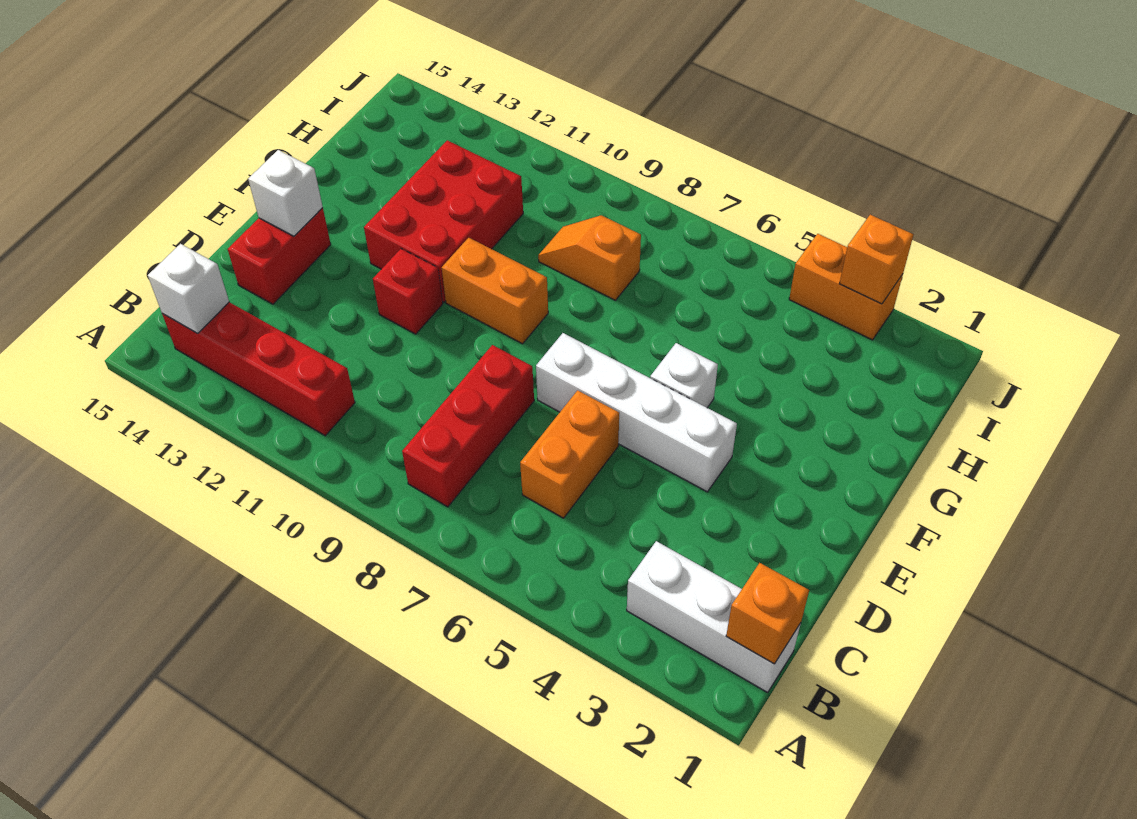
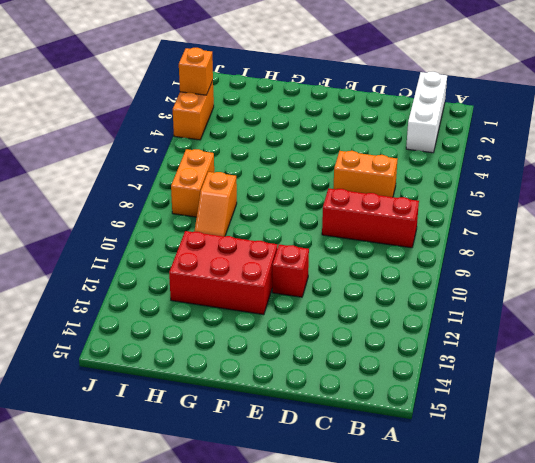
orange brick I7:I8 level 1 -> orange brick F9:F10 level 1
none -> red brick B11:B14 level 1
none -> red brick D14:E14 level 1
none -> white brick E4:E7 level 1

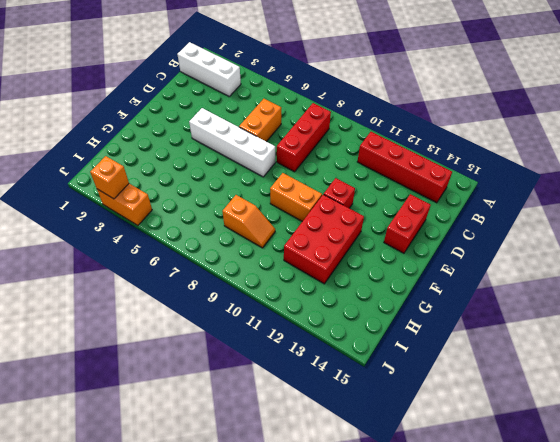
none -> white brick F5 level 1
none -> orange brick B1 level 2
none -> white brick B14 level 2

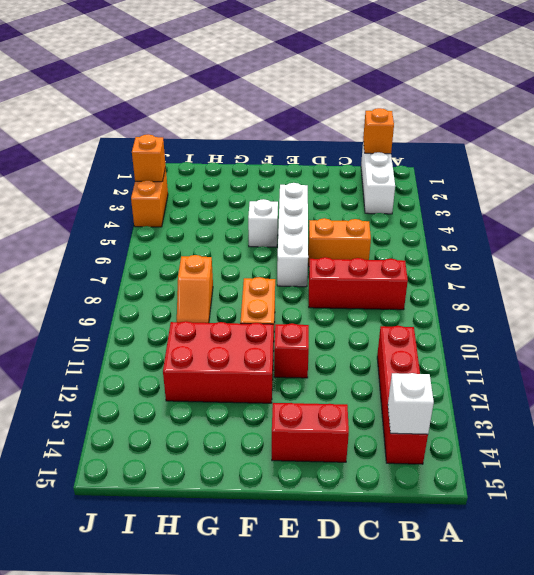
none -> white brick E14 level 2

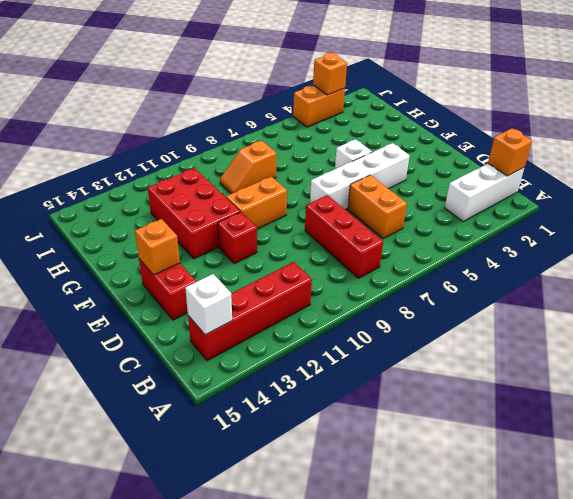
orange brick E14 level 2 -> white brick E14 level 2

